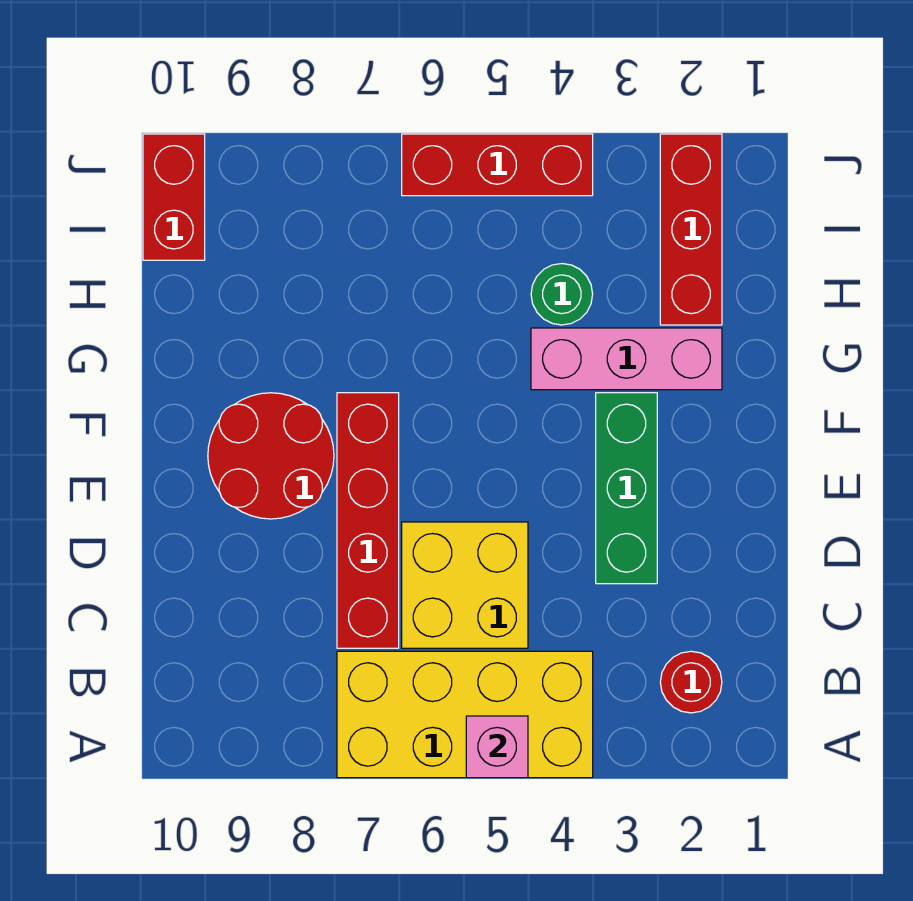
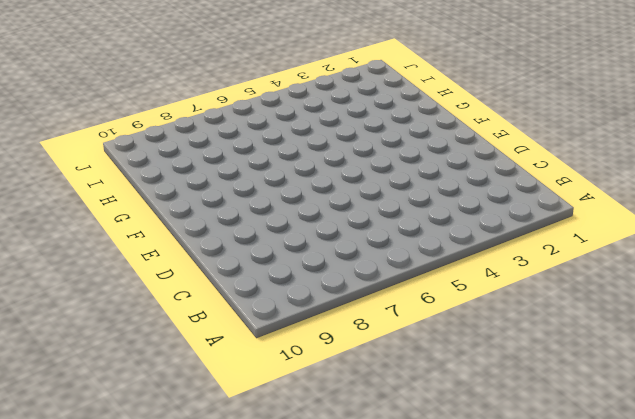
none -> yellow brick A4:B7 level 1
none -> red round brick B2 level 1
none -> yellow brick C5:D6 level 1

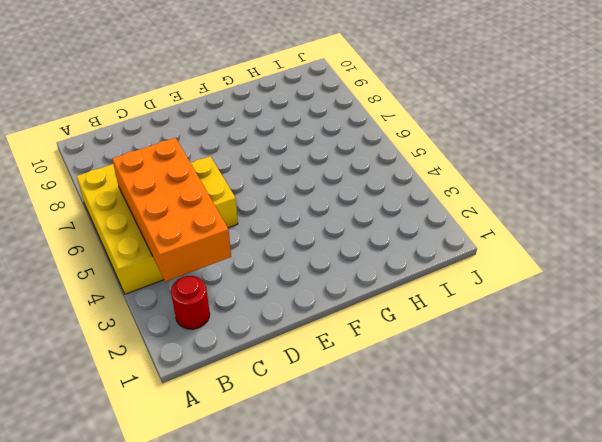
orange brick B3:C6 level 2 -> none
none -> red brick C7:F7 level 1
none -> green brick D3:F3 level 1
none -> red round brick E8:F9 level 1

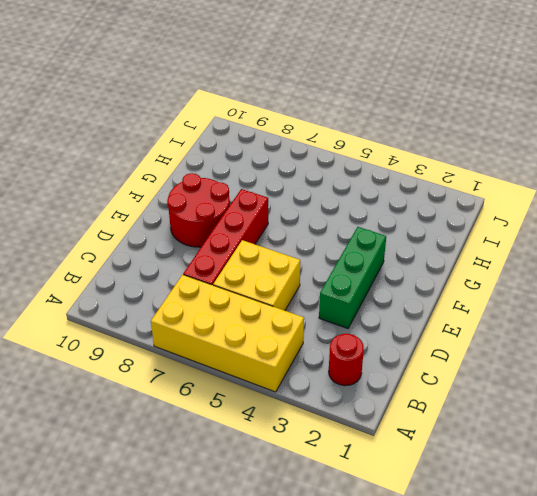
none -> pink brick G2:G4 level 1
none -> red brick H2:J2 level 1
none -> green round brick H4 level 1

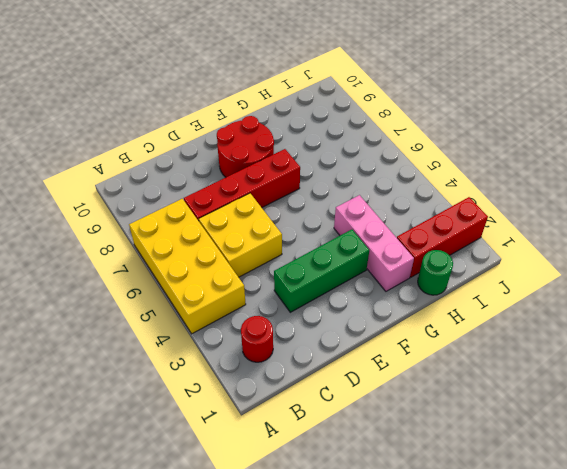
green round brick H1 level 1 -> green round brick H4 level 1
none -> red brick I10:J10 level 1
none -> red brick J4:J6 level 1
none -> pink brick A5 level 2

